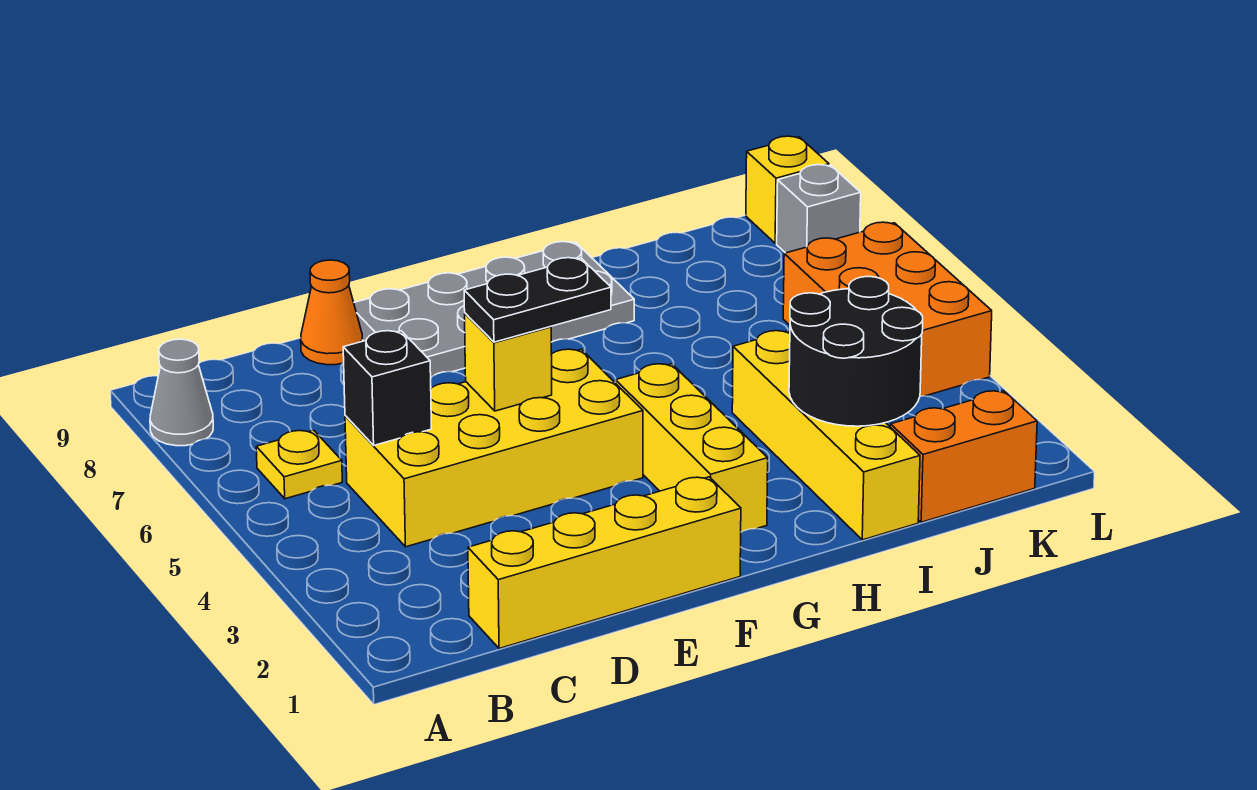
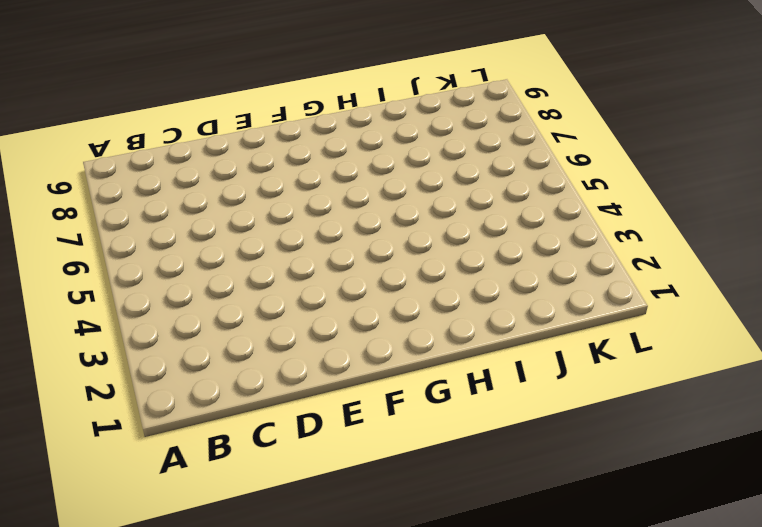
none -> grey cone A8 level 1
none -> yellow plate B6 level 1
none -> yellow brick C1:F1 level 1

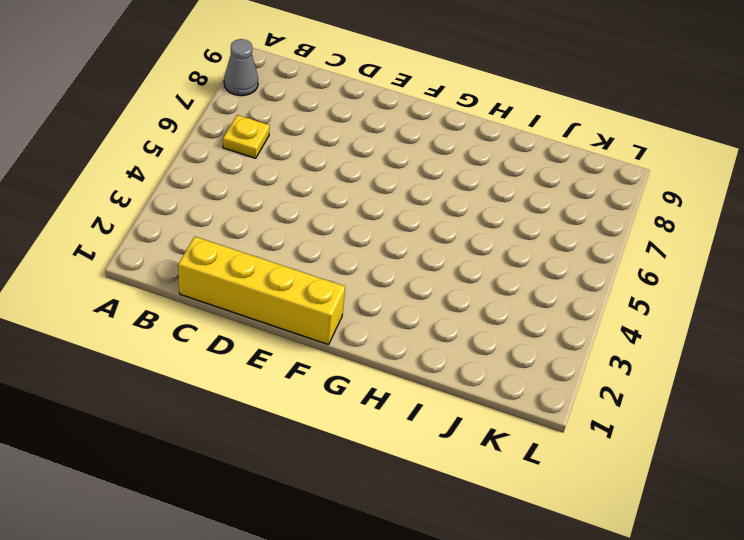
none -> yellow brick C4:F5 level 1
none -> orange cone D9 level 1
none -> grey plate E8:H9 level 1

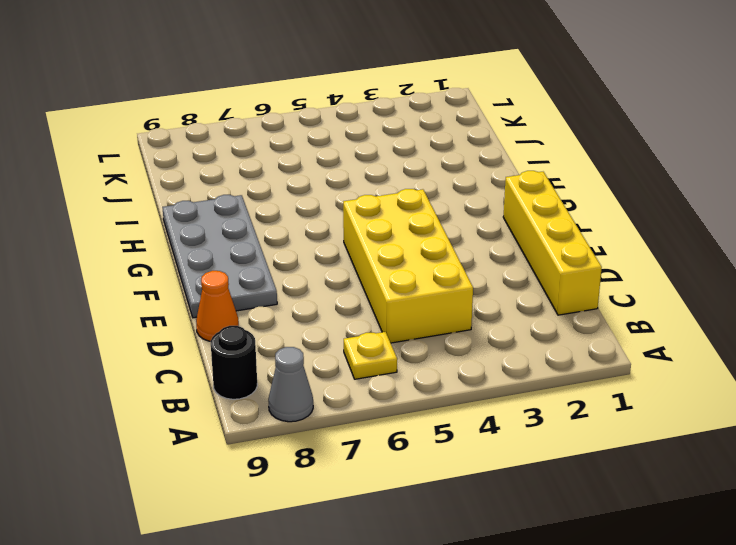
black round brick B9 level 1 -> none
none -> yellow brick G2:G4 level 1
none -> yellow brick I1:I4 level 1
none -> orange brick J1:K1 level 1

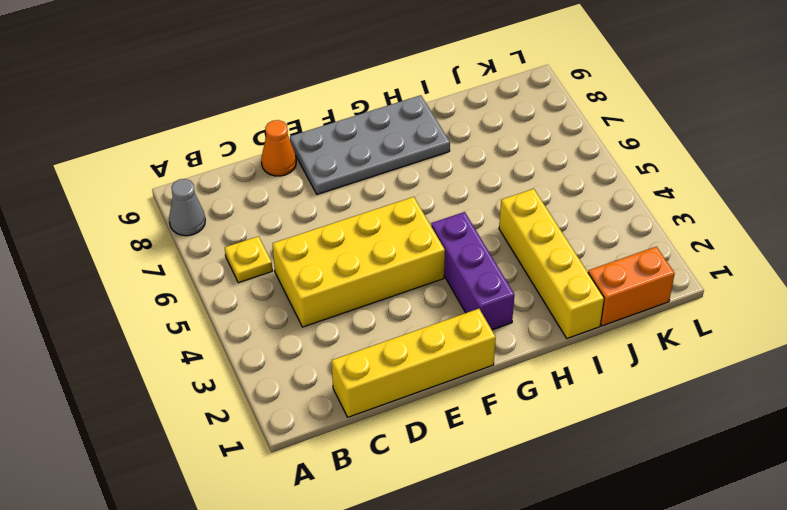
purple brick G2:G4 level 1 -> yellow brick G2:G4 level 1
none -> orange brick K4:L6 level 1
none -> grey brick L8 level 1
none -> yellow brick L9 level 1

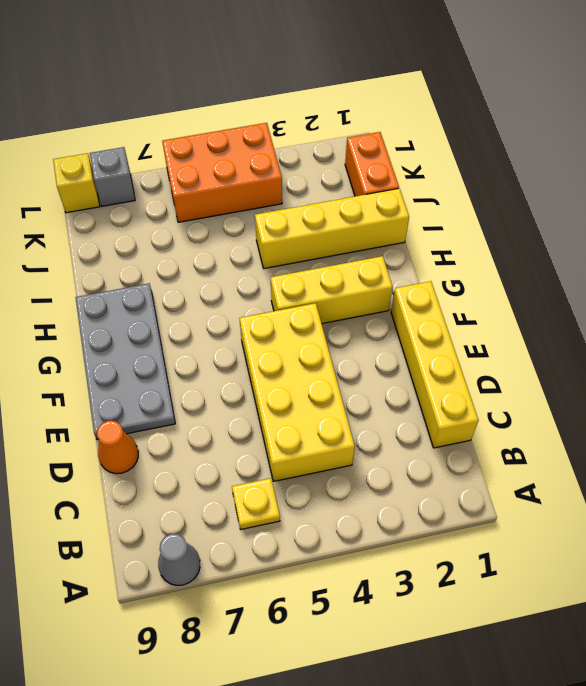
none -> black brick C5 level 2
none -> yellow brick E5 level 2
none -> black round brick I2:J3 level 2

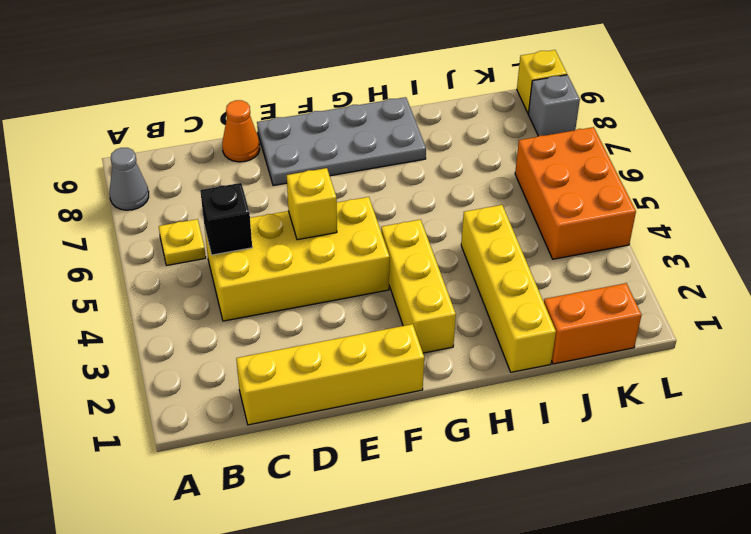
none -> black round brick I2:J3 level 2
none -> black plate E5:F5 level 3

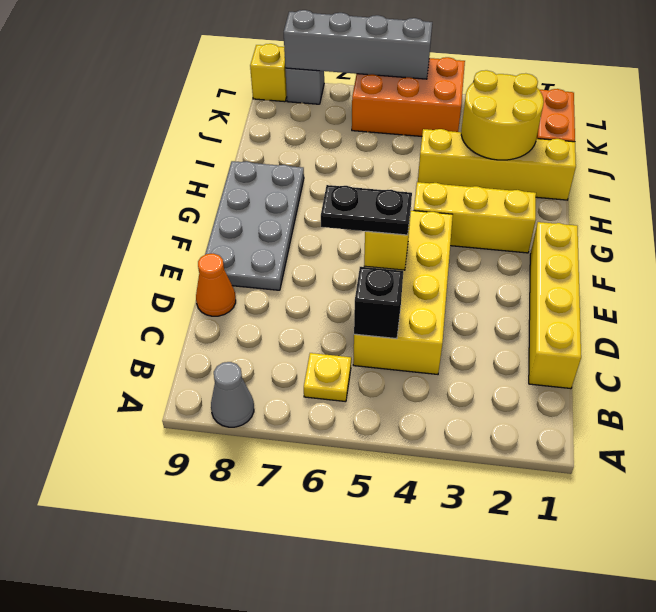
black plate E5:E6 level 3 -> black plate E5:F5 level 3
yellow round brick I2:J3 level 2 -> black round brick I2:J3 level 2
grey brick L5:L8 level 2 -> none

